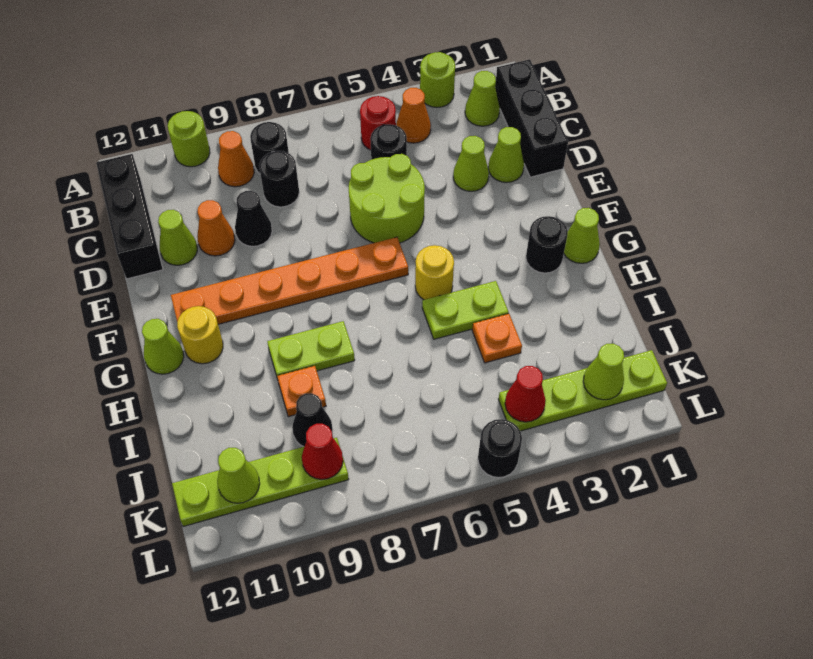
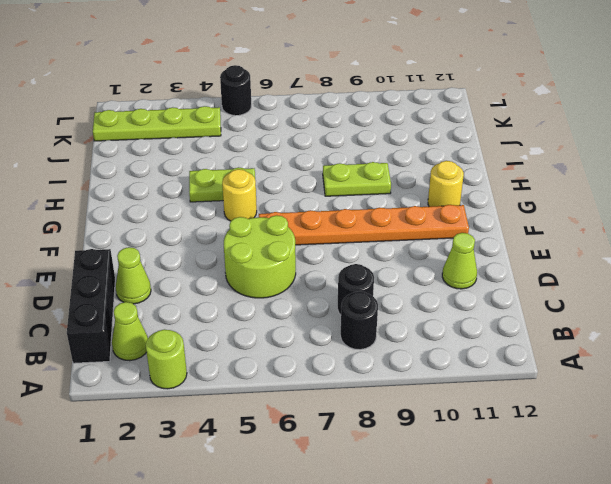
none -> lime round brick A10 level 1
none -> orange cone B4 level 1
none -> red round brick B5 level 1
none -> orange cone B9 level 1

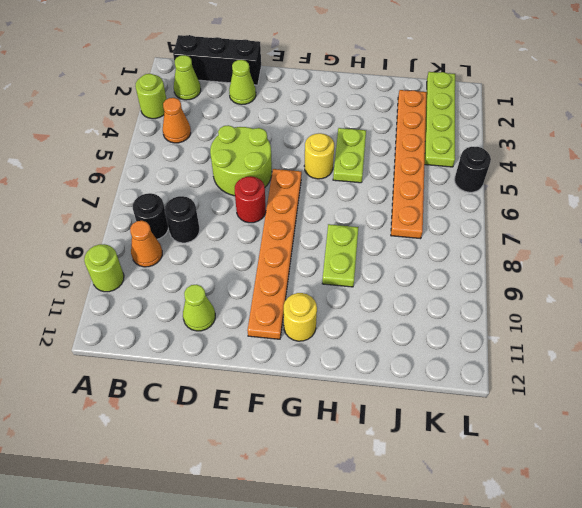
red round brick E7 level 1 -> red round brick B5 level 1
orange plate J2:J7 level 1 -> none
none -> black brick B12:D12 level 1
none -> black round brick C5 level 1
none -> lime cone D3 level 1
none -> black cone D9 level 1

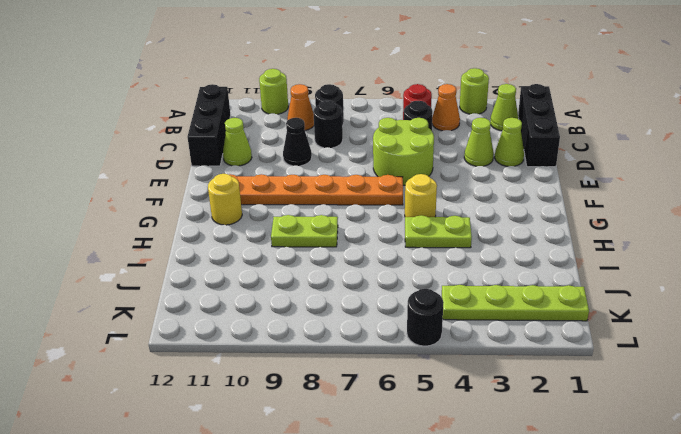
none -> orange cone D10 level 1
none -> lime cone G1 level 1
none -> black round brick G2 level 1
none -> lime cone G12 level 1

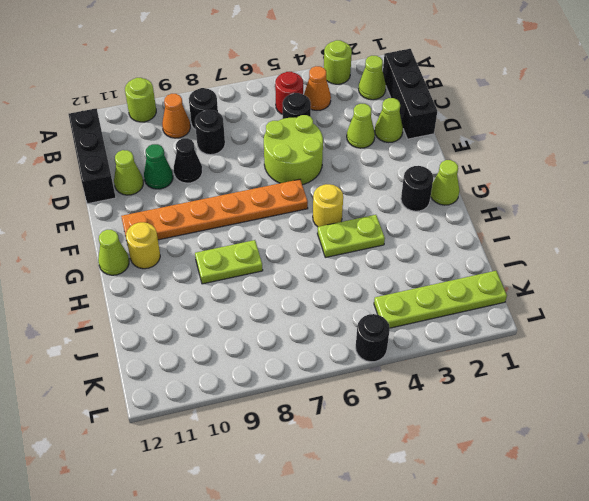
green cone D10 level 1 -> orange cone D10 level 1
none -> orange plate I4 level 1
none -> orange plate I9 level 1
none -> black cone J9 level 1
none -> lime plate K9:K12 level 1

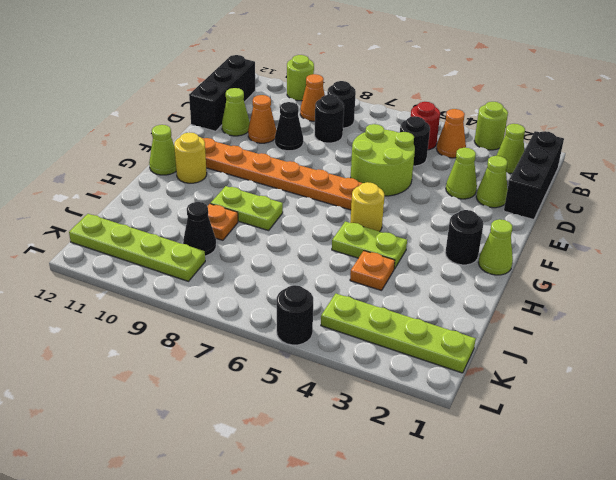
none -> lime cone K2 level 2
none -> red cone K4 level 2
none -> red cone K9 level 2
none -> lime cone K11 level 2

